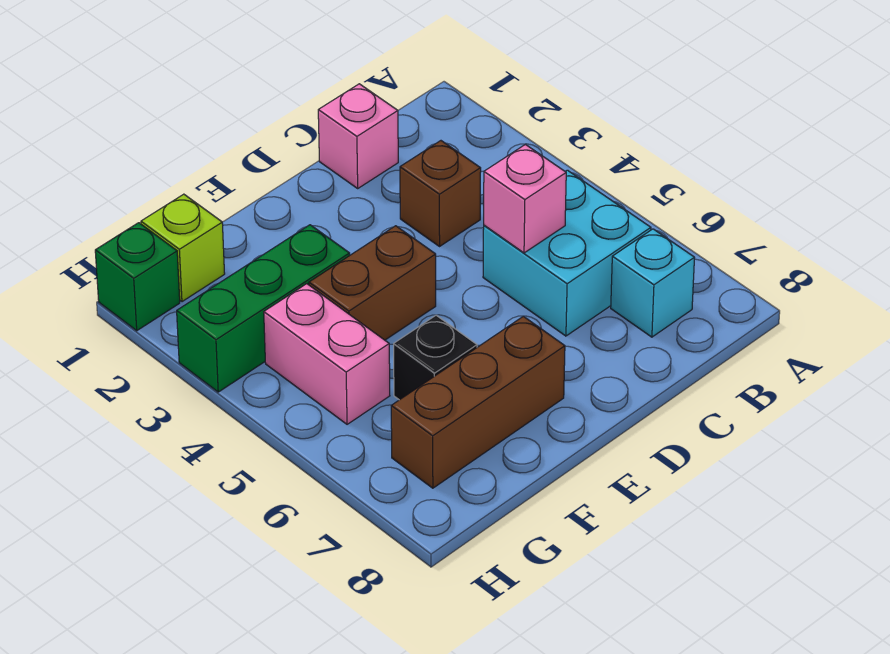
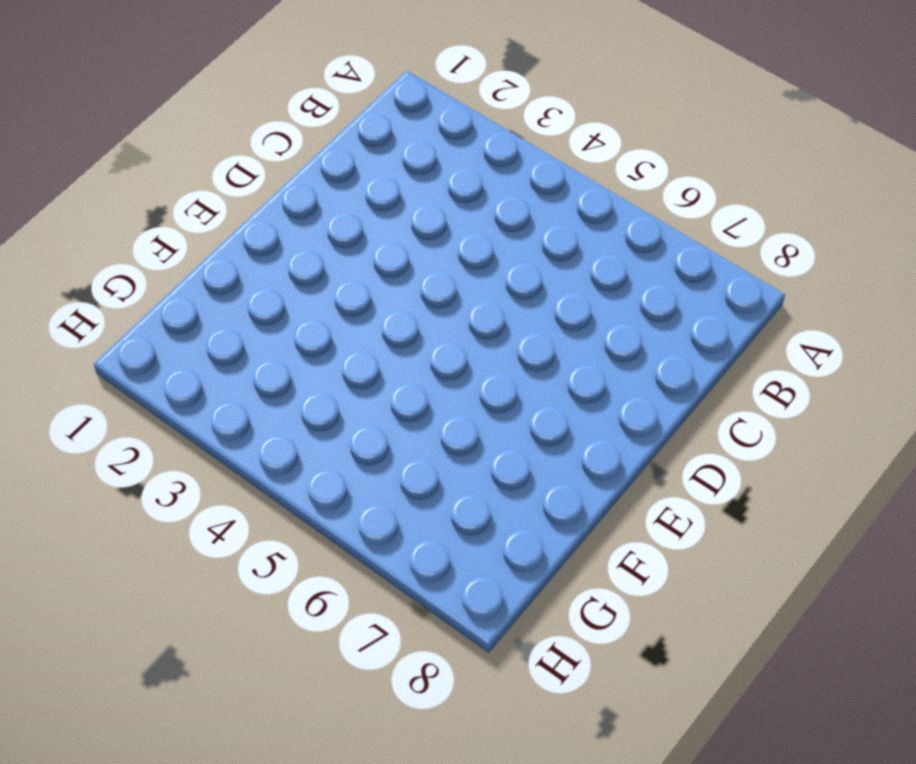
none -> cyan brick B5:C6 level 1
none -> cyan brick B7 level 1
none -> pink brick C1 level 1

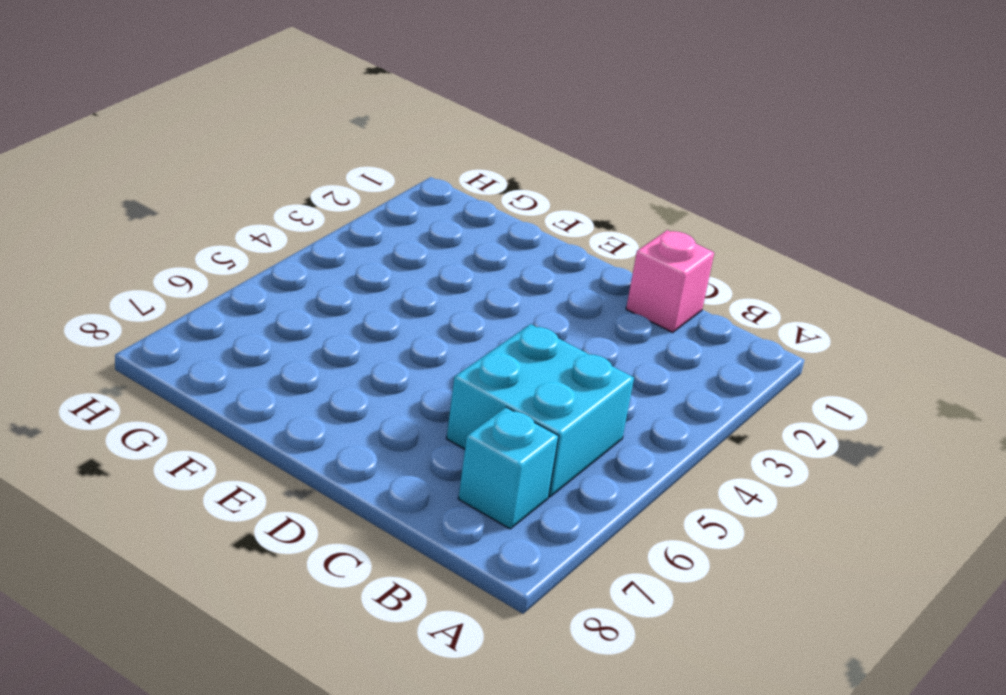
none -> brown brick C3 level 1
none -> brown brick E4:F4 level 1
none -> brown brick E7:G7 level 1

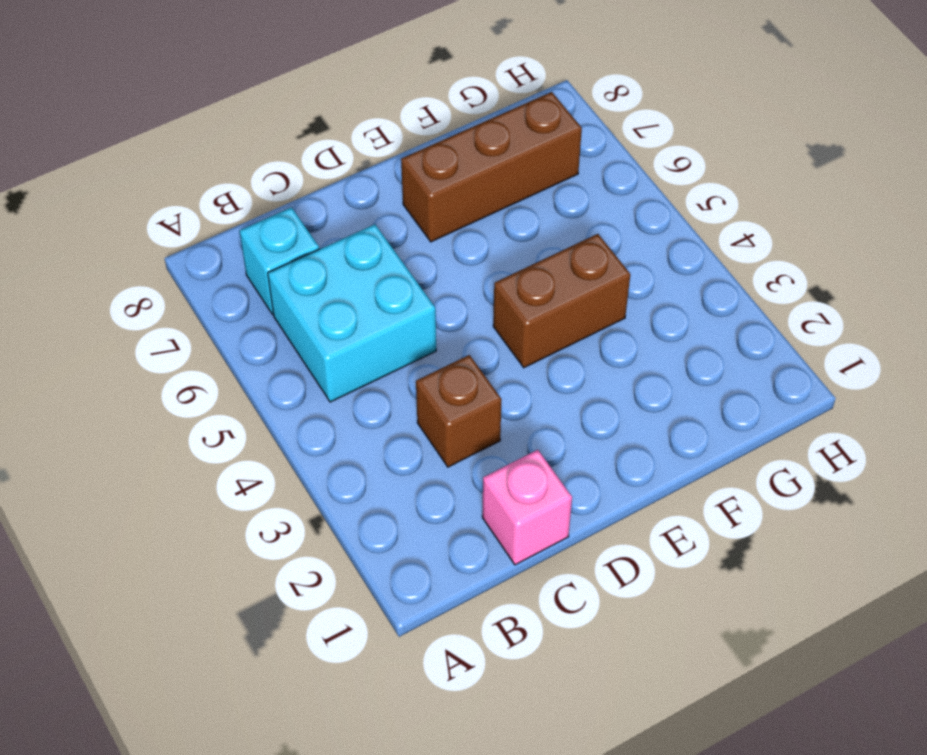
none -> green brick F3:H3 level 1
none -> black brick F6 level 1
none -> lime brick G1 level 1

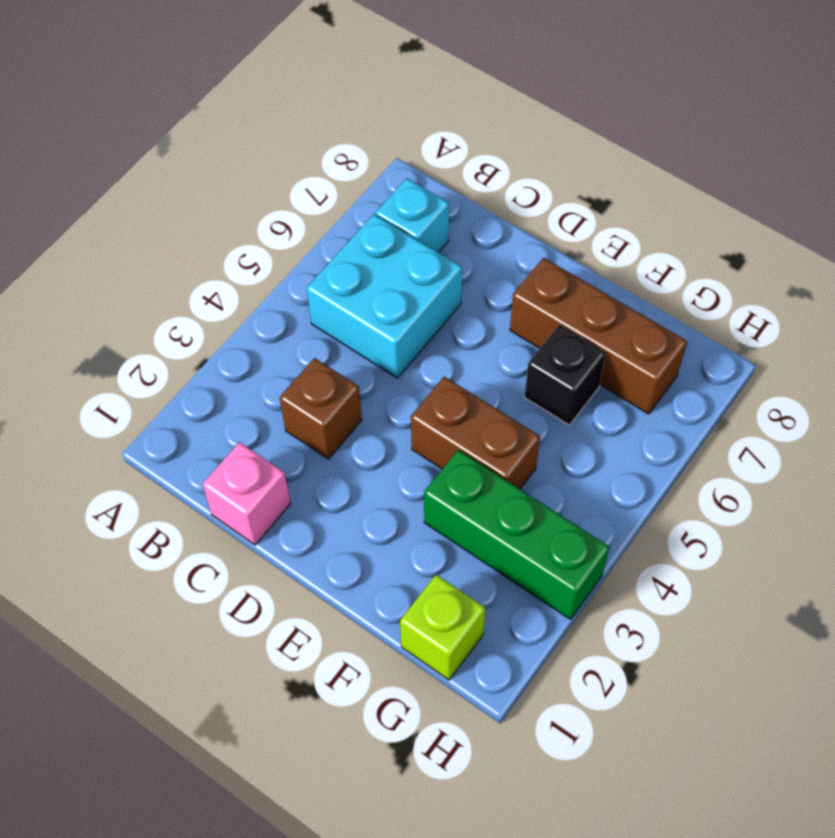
none -> pink brick G4:G5 level 1
none -> green brick H1 level 1
none -> pink brick C5 level 2

